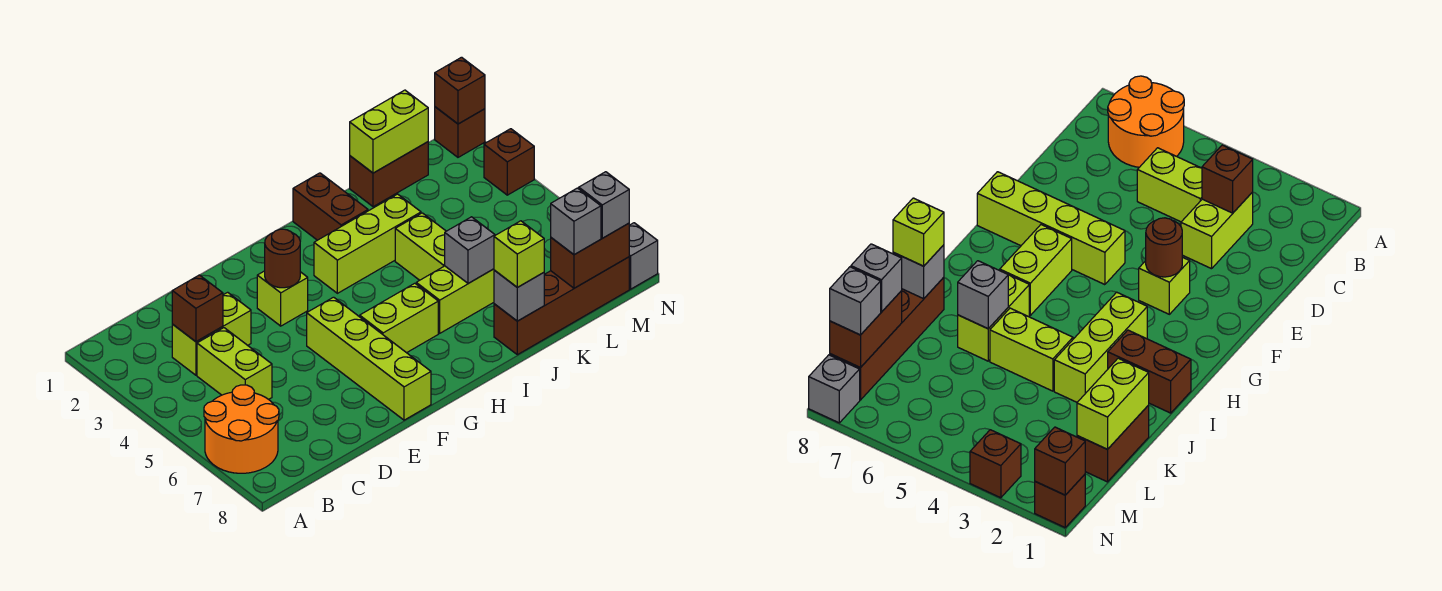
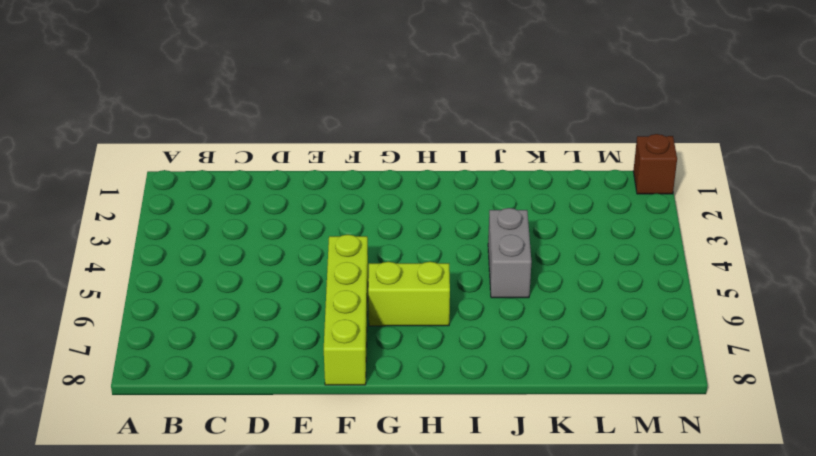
grey brick J4:J5 level 1 -> lime brick J4:J5 level 1
none -> orange round brick A6:B7 level 1
none -> lime brick C3:D3 level 1
none -> lime brick C4:C5 level 1

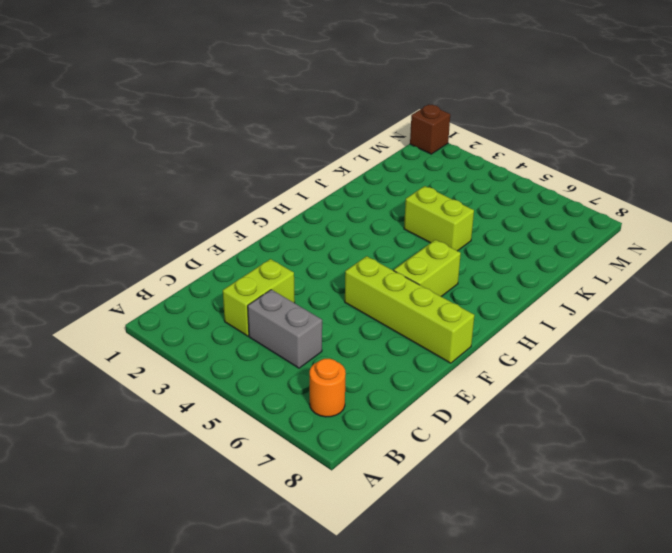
orange round brick B7 level 1 -> orange round brick A6:B7 level 1
grey brick C4:C5 level 1 -> lime brick C4:C5 level 1
none -> lime brick F3 level 1
none -> lime brick H3:J3 level 1
none -> brown brick I1:I2 level 1

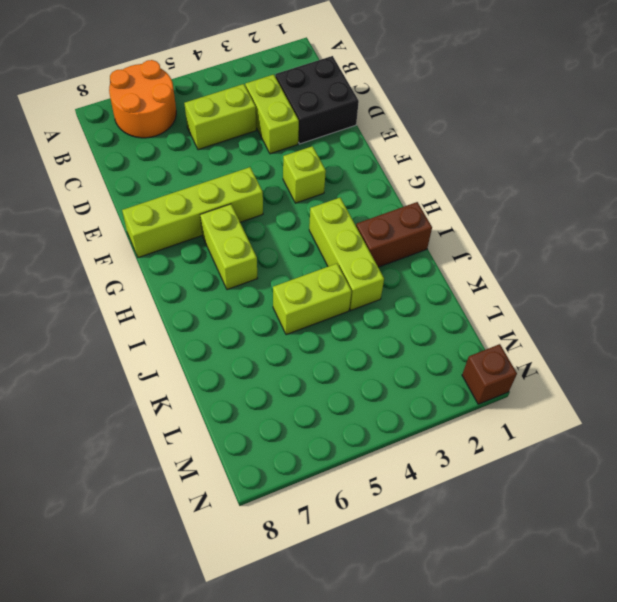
black brick C1:D2 level 1 -> none
none -> lime brick I6:J6 level 1
none -> brown brick J8:M8 level 1
none -> brown brick K1:L1 level 1

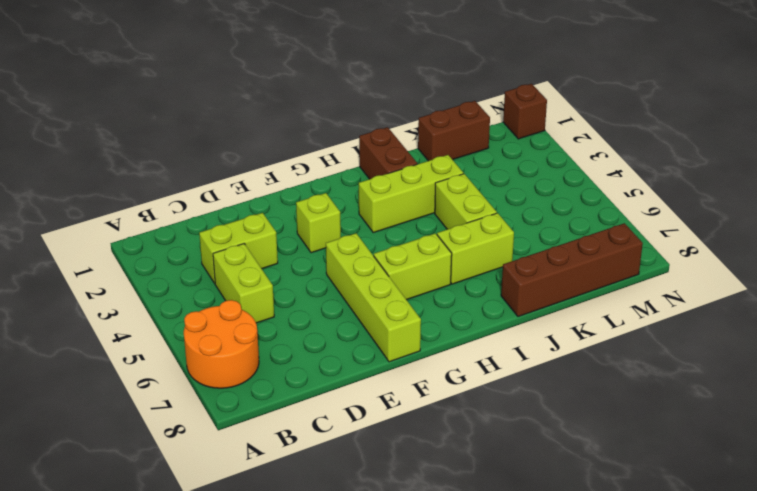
none -> brown brick N3 level 1
none -> grey brick N8 level 1
none -> brown brick C3 level 2

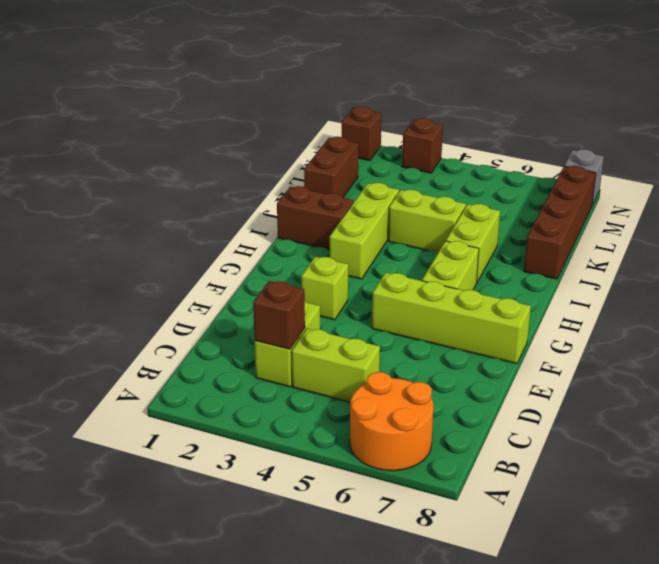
none -> brown round brick F3 level 2
none -> grey brick J6 level 2
none -> grey brick J8 level 2

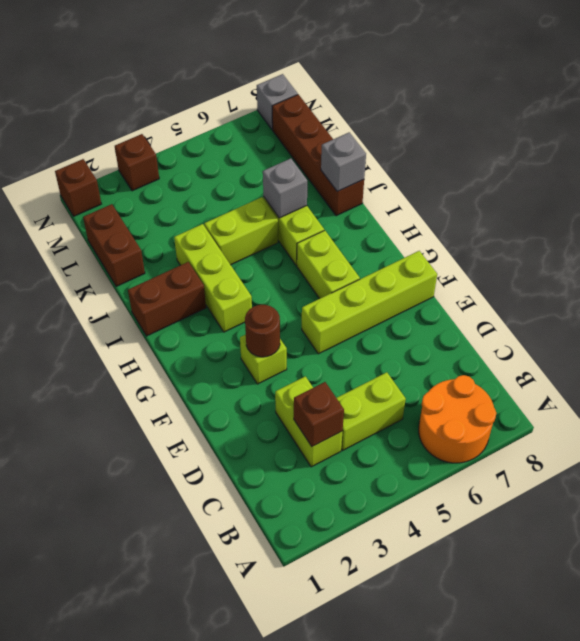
none -> lime brick K1:L1 level 2
none -> brown brick L8:M8 level 2
none -> brown brick N1 level 2

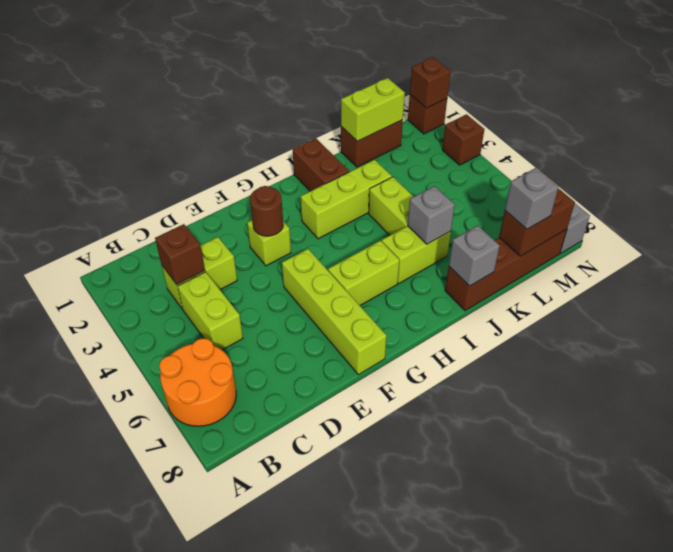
none -> lime brick J8 level 3
none -> grey brick M8 level 3

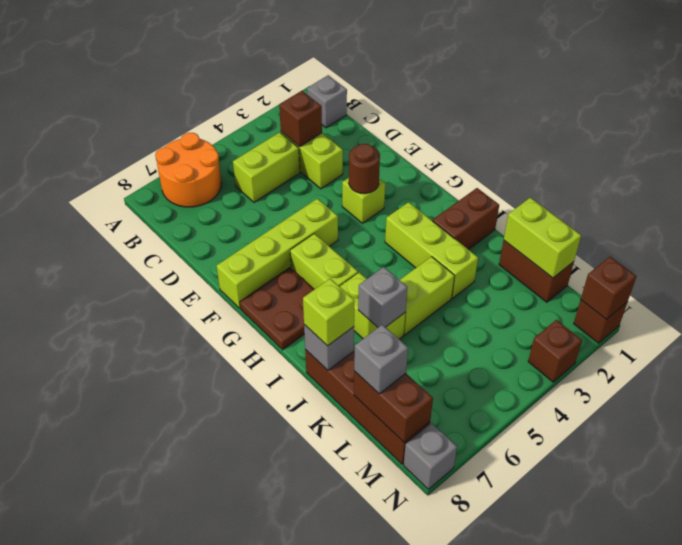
grey brick B1 level 1 -> grey brick M8 level 3
brown plate G7:H8 level 1 -> none

